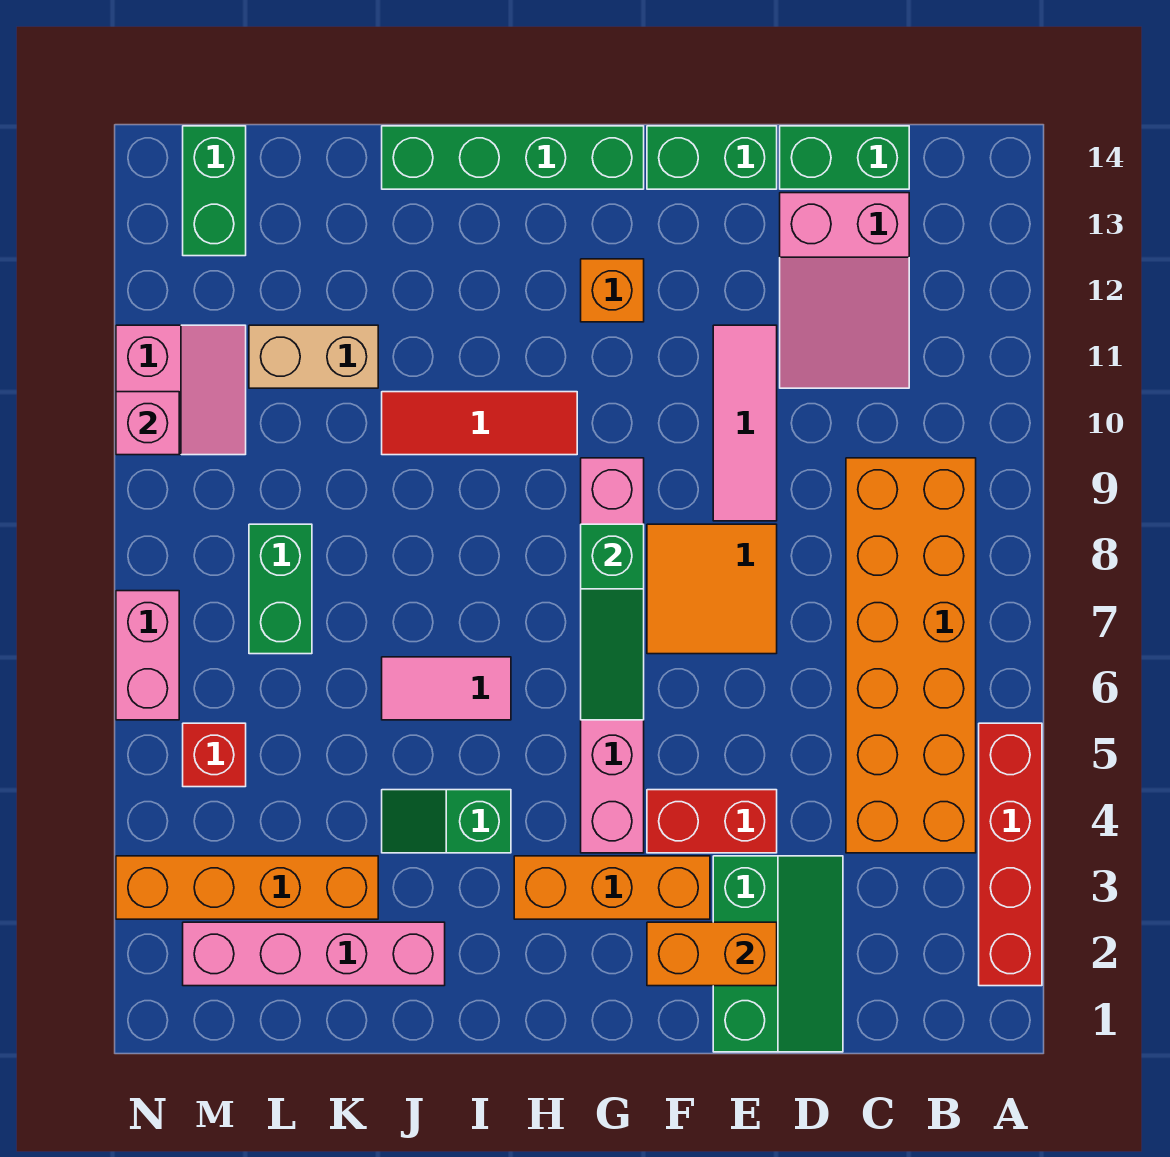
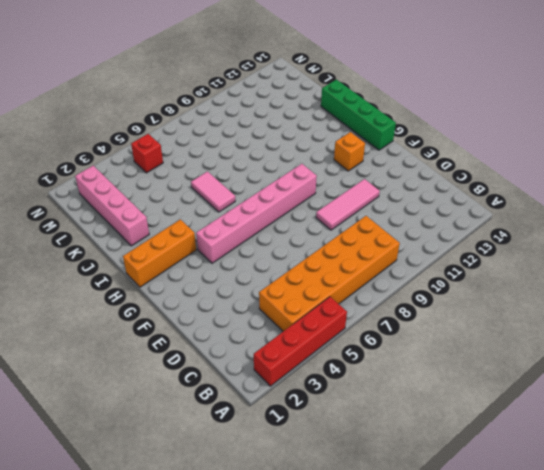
orange brick H1:H3 level 1 -> orange brick F3:H3 level 1
none -> pink slope C11:D13 level 1 top 13
none -> green brick C14:D14 level 1
none -> green slope D1:E3 level 1 top E

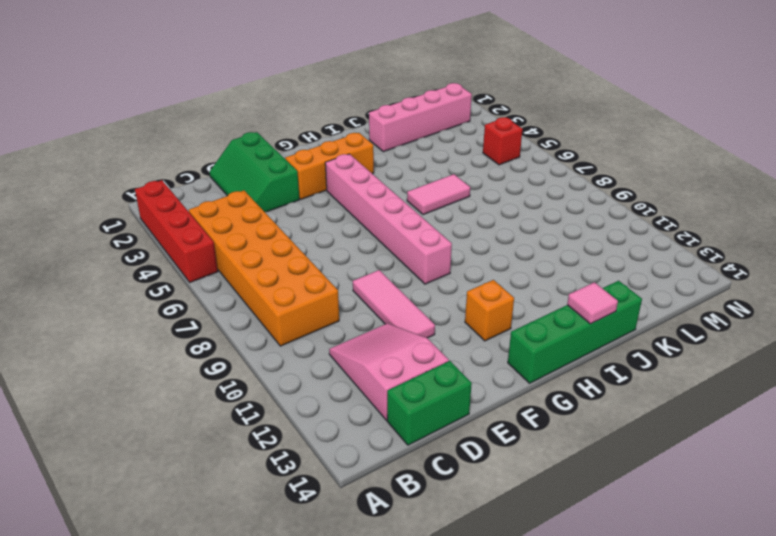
pink tile I14 level 2 -> none
none -> red brick E4:F4 level 1
none -> orange tile E7:F8 level 1
none -> green brick E14:F14 level 1

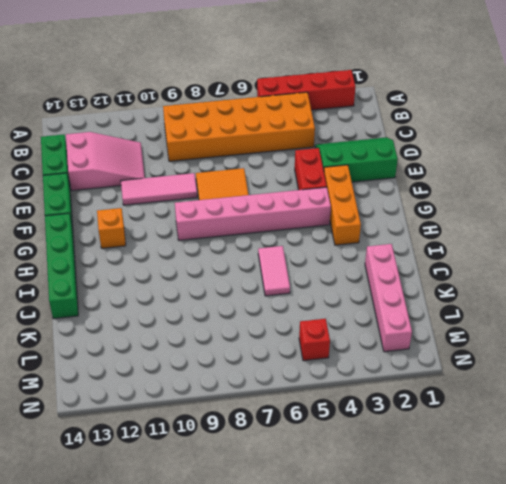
none -> red tile H10:J10 level 1
none -> green slope I4:J4 level 1 top I
none -> orange brick K3:N3 level 1

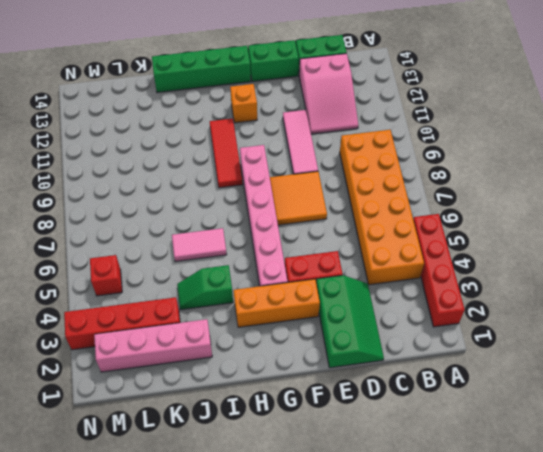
red tile H9:H11 level 1 -> red tile H10:J10 level 1
red brick K3:N3 level 1 -> orange brick K3:N3 level 1
none -> tan brick K11:L11 level 1
none -> green brick L7:L8 level 1
none -> pink slope M10:N11 level 1 top N

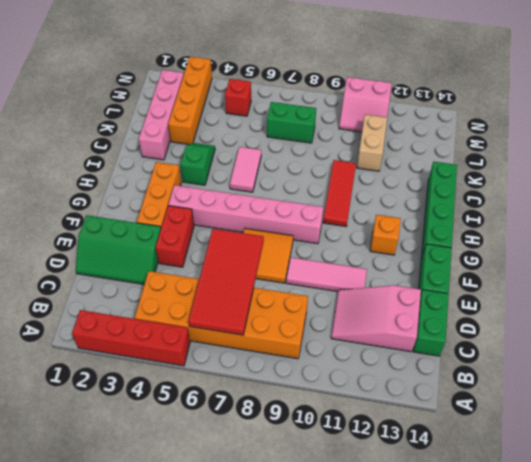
red tile B6:E7 level 2 -> none
none -> green brick M13:M14 level 1
none -> pink brick N6:N7 level 1
none -> orange brick E2:F2 level 2

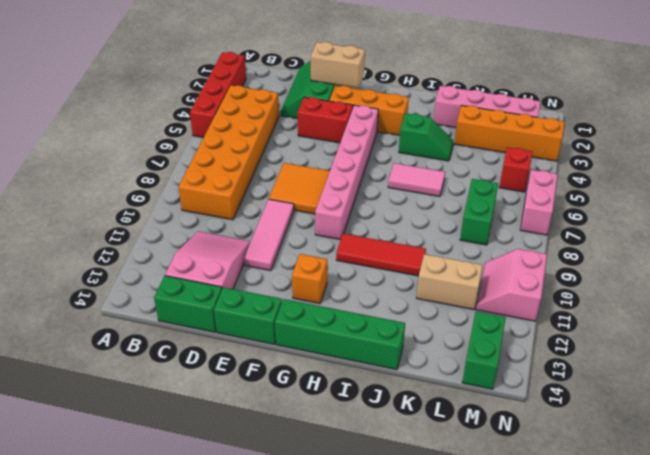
tan brick E2:F2 level 2 -> orange brick E2:F2 level 2
none -> green slope G6:G8 level 2 top 8
none -> pink brick N10 level 2

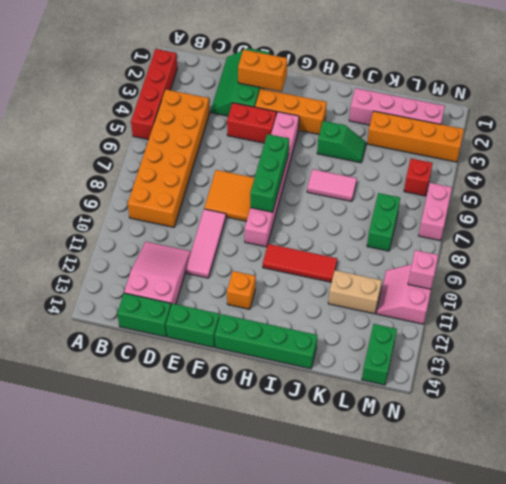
green brick G6:G8 level 2 -> green slope G6:G8 level 2 top 8

